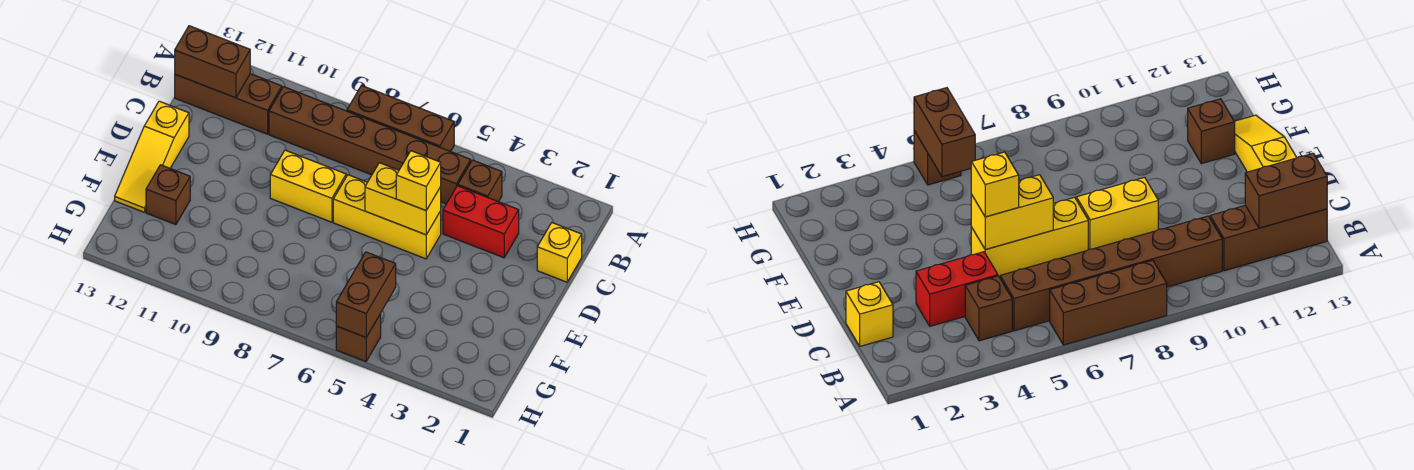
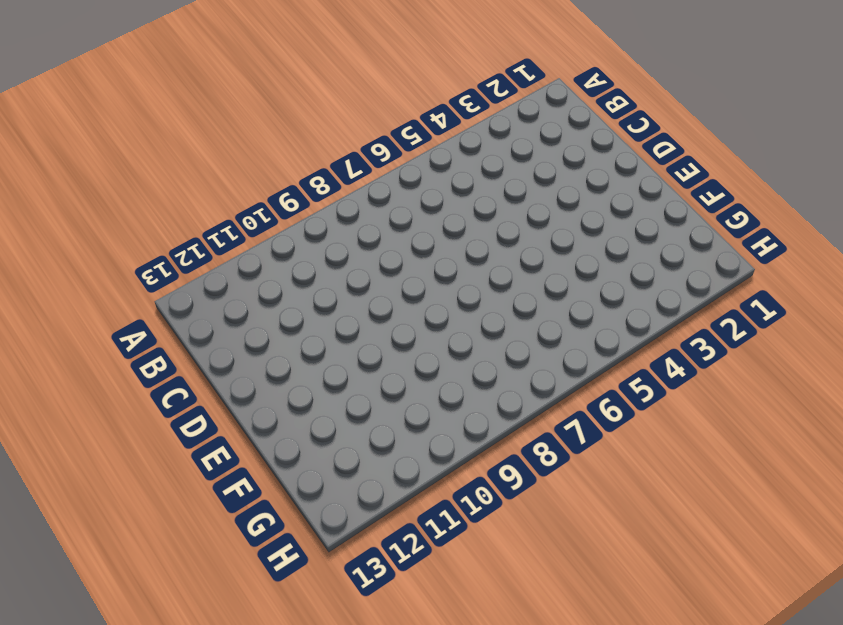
none -> brown brick A6:A8 level 1
none -> brown brick B4 level 1
none -> brown brick B5:B10 level 1

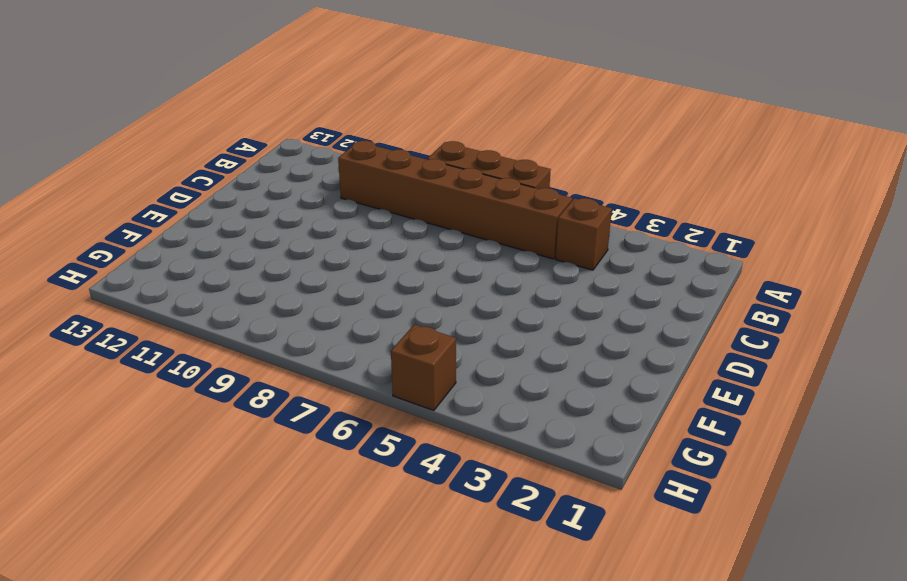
none -> brown brick B11:B13 level 1
none -> yellow brick C1 level 1
none -> red brick C3:C4 level 1

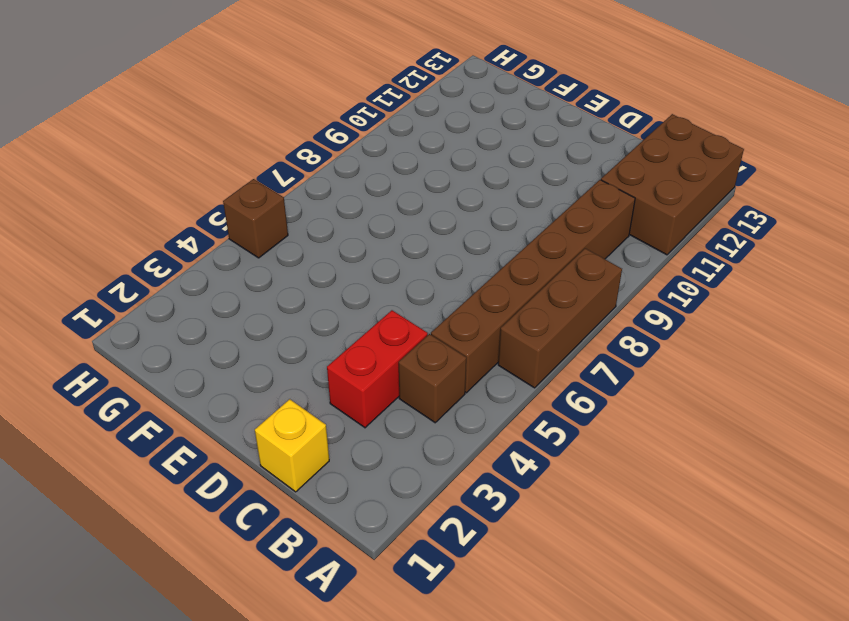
brown brick A11:B13 level 1 -> brown brick B11:B13 level 1
none -> yellow brick D5:D7 level 1
none -> yellow brick D8:D9 level 1
none -> yellow slope D13:F13 level 1 top D

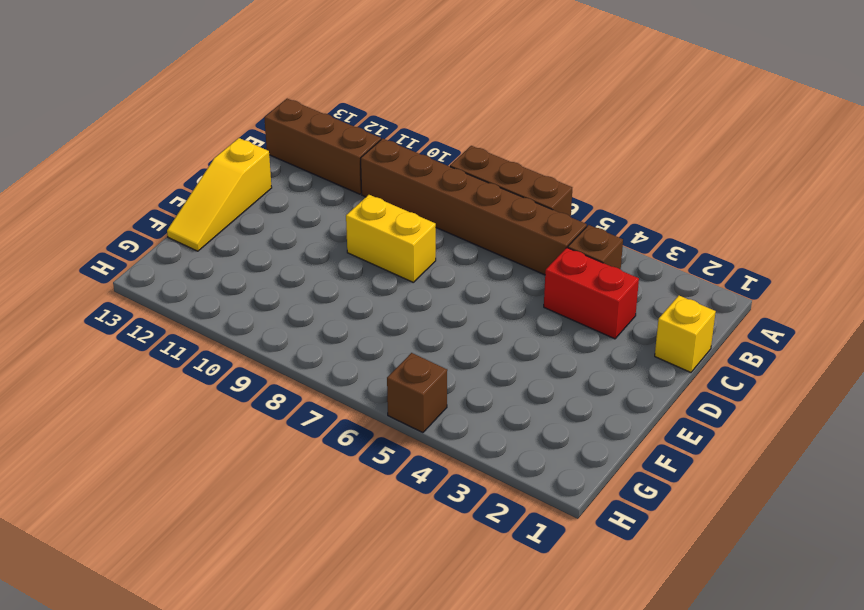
none -> yellow brick D5:D7 level 1
none -> brown brick F12 level 1
none -> brown brick B12:B13 level 2

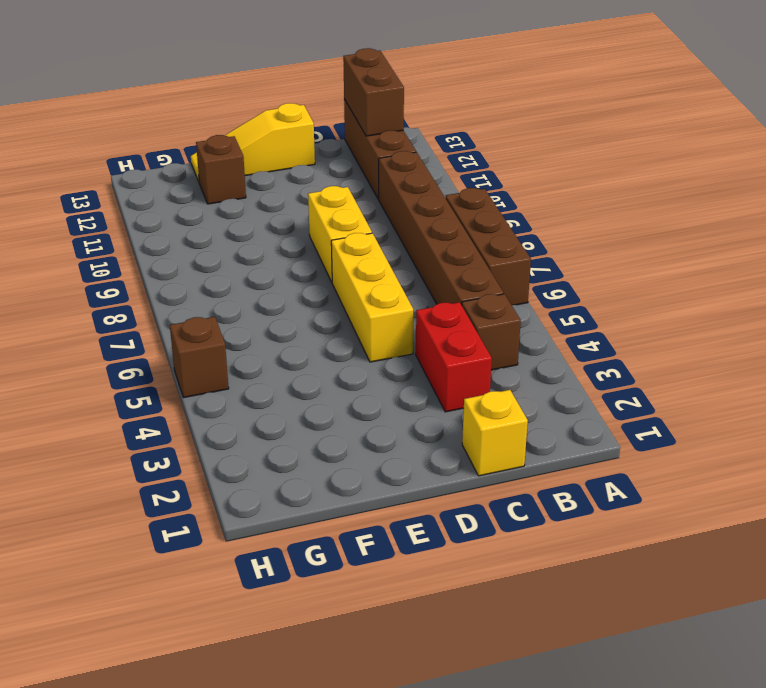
none -> yellow brick D5:D6 level 2
none -> brown brick G5:H5 level 2
none -> yellow brick D5 level 3

